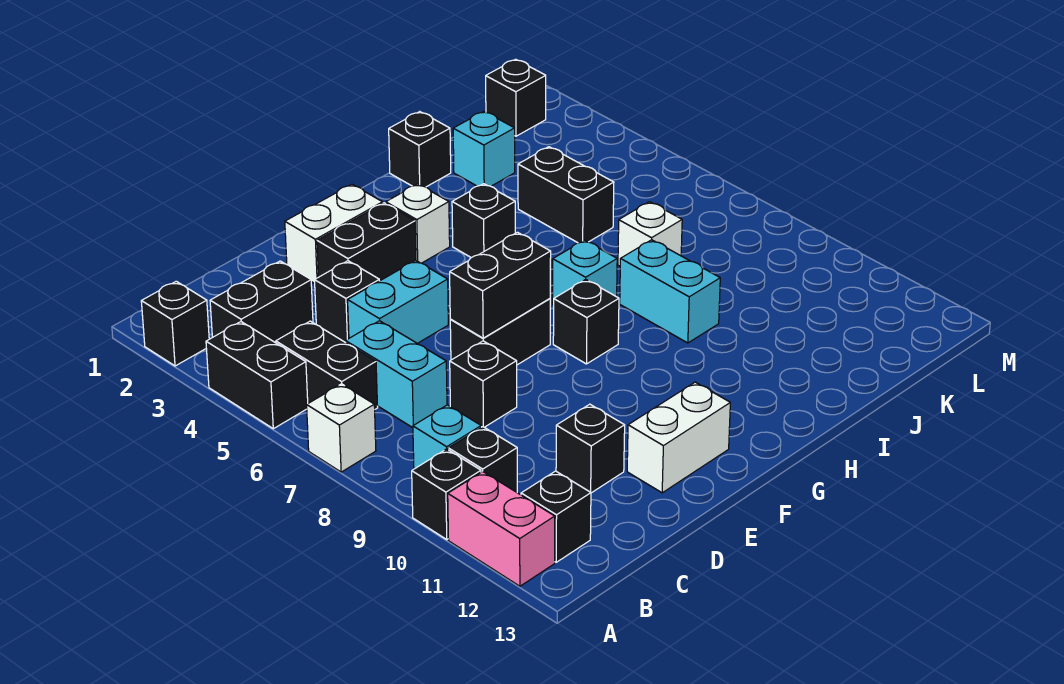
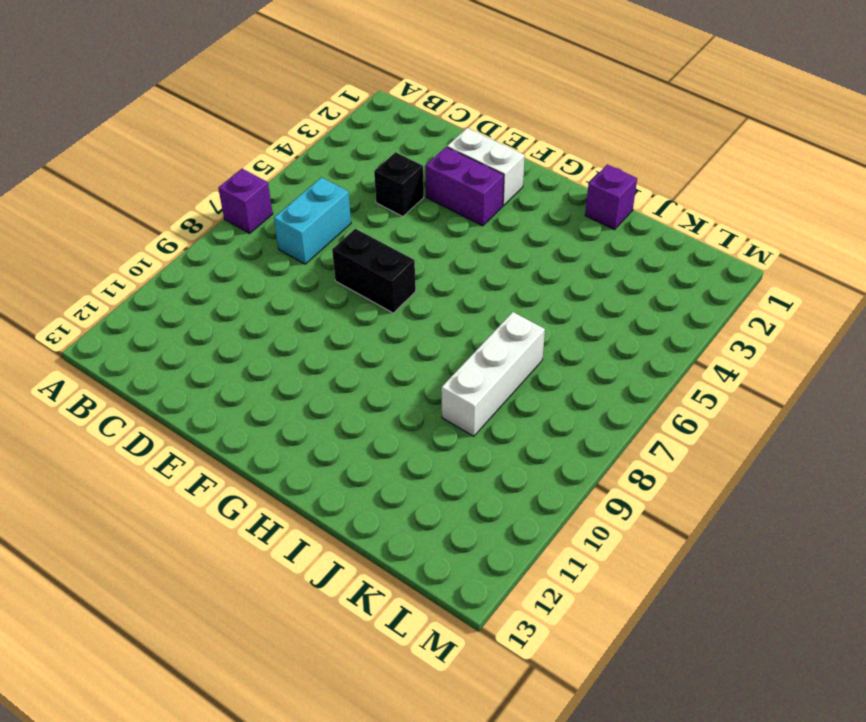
purple brick A7 level 1 -> white brick A7 level 1
purple brick E3:F3 level 1 -> black brick E3:F3 level 1
purple brick I1 level 1 -> black brick I1 level 1
white brick J7:J9 level 1 -> white brick J7 level 1
none -> black brick A2 level 1
none -> black brick A4:A5 level 1
none -> black brick A10 level 1
none -> pink brick A11:A12 level 1

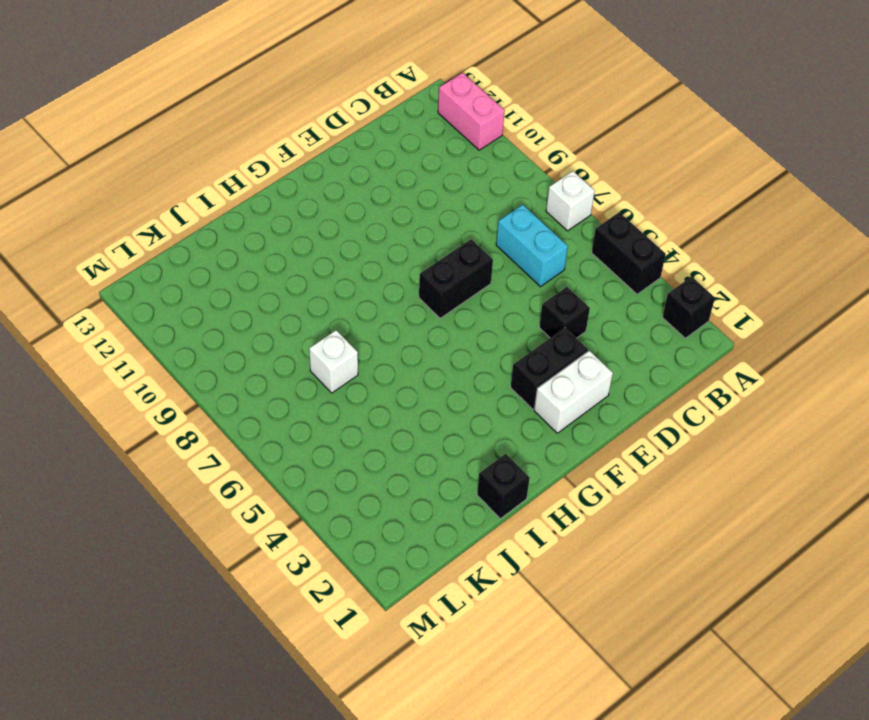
none -> black brick A10 level 1
none -> black brick B3:C3 level 1
none -> black brick B5:B6 level 1
none -> cyan brick B9 level 1

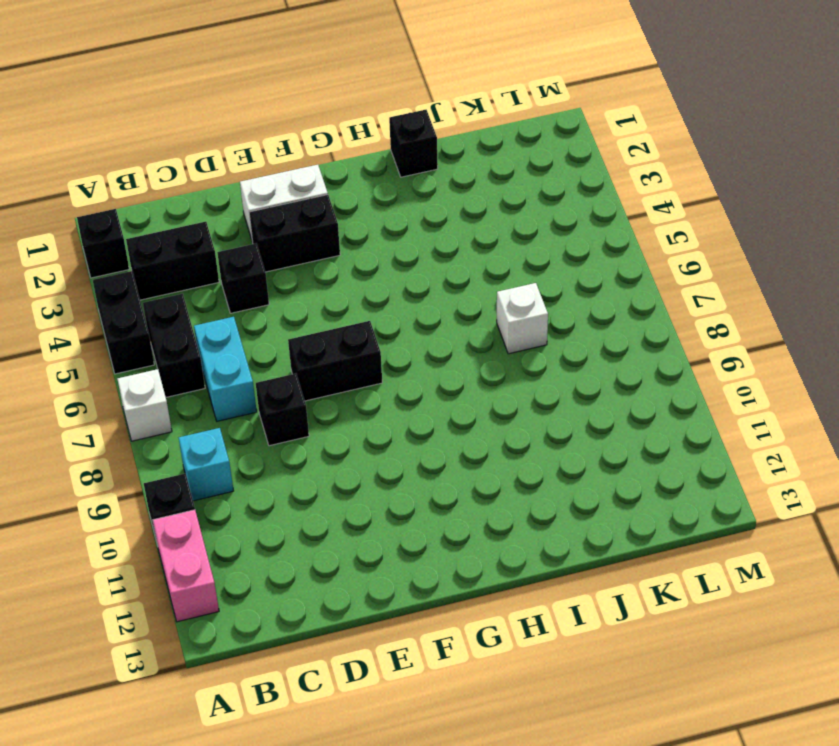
none -> black brick B10 level 1
none -> black brick B12 level 1
none -> cyan brick D5:E5 level 1
none -> black brick D11 level 1

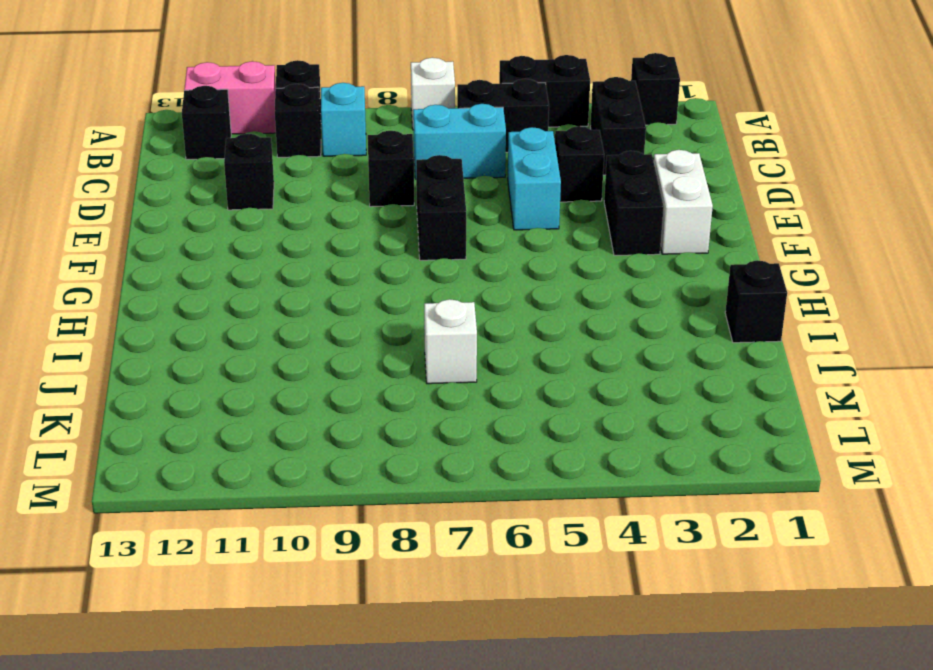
none -> white brick E12:F12 level 1
none -> white brick G3 level 1
none -> black brick G8 level 1
none -> black brick H4 level 1

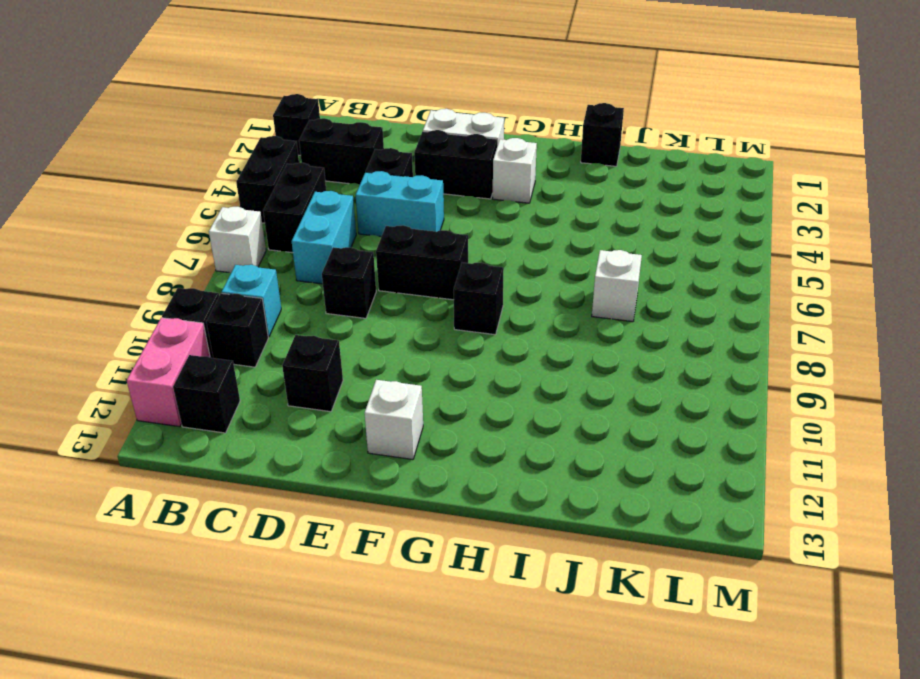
white brick F12 level 1 -> white brick E12:F12 level 1
none -> black brick H4 level 1
none -> cyan brick H7 level 1
none -> cyan brick I8:I9 level 1
none -> cyan brick J2 level 1

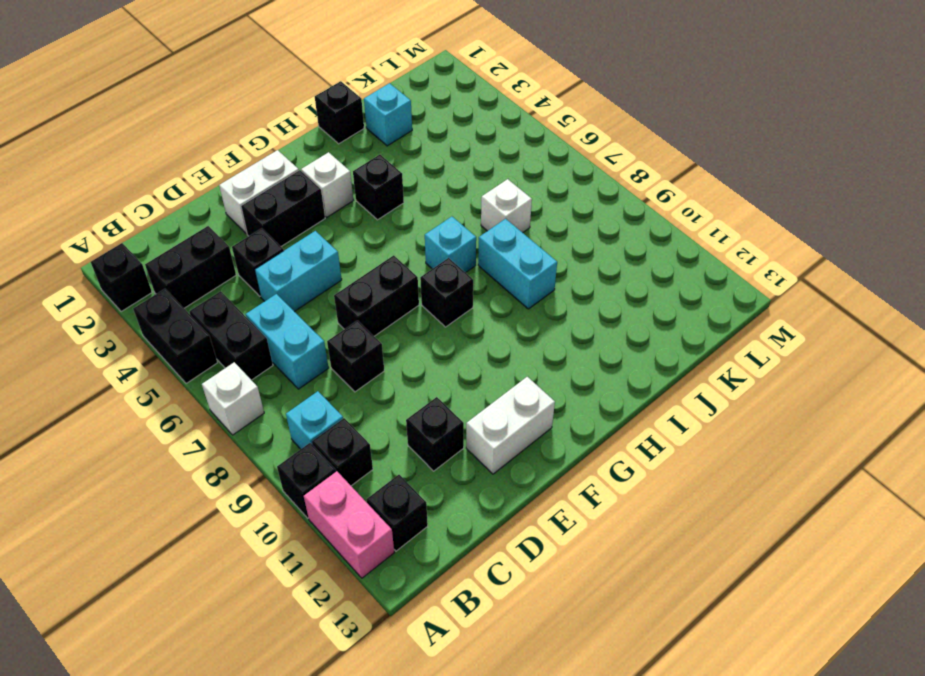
none -> black brick J4:J5 level 1
none -> black brick L1 level 1
none -> black brick E7:F7 level 2

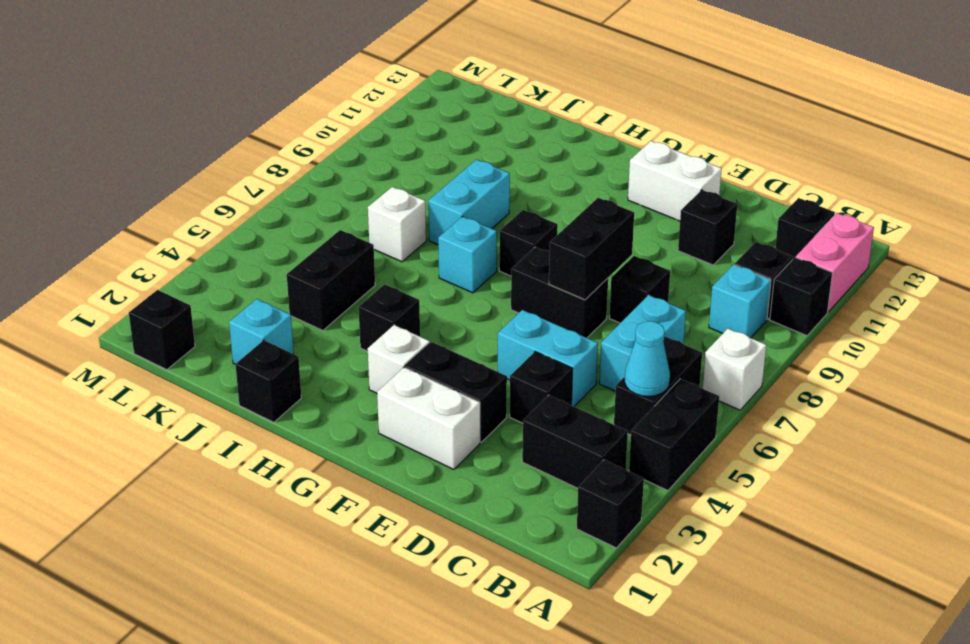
cyan cone B5 level 2 -> none
black brick E7:E8 level 2 -> black brick E7:F7 level 2

